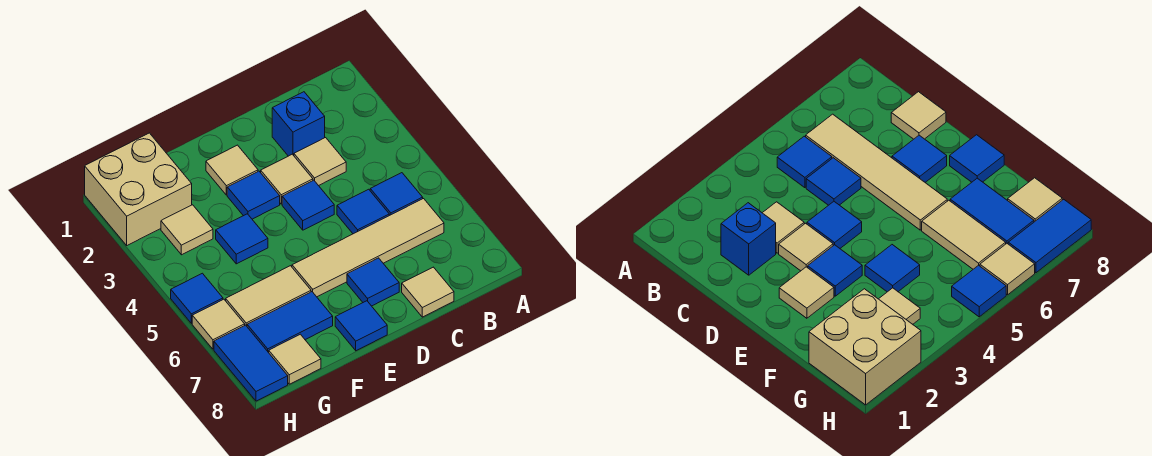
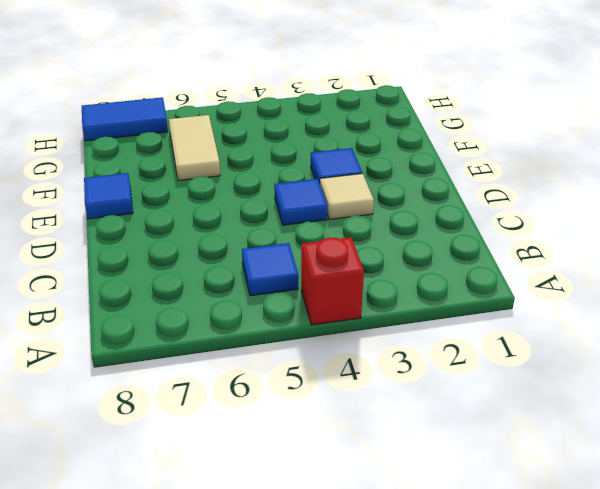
red brick A4 level 1 -> none
none -> tan tile B6:E6 level 1
none -> blue brick C2 level 1
none -> tan tile C3 level 1

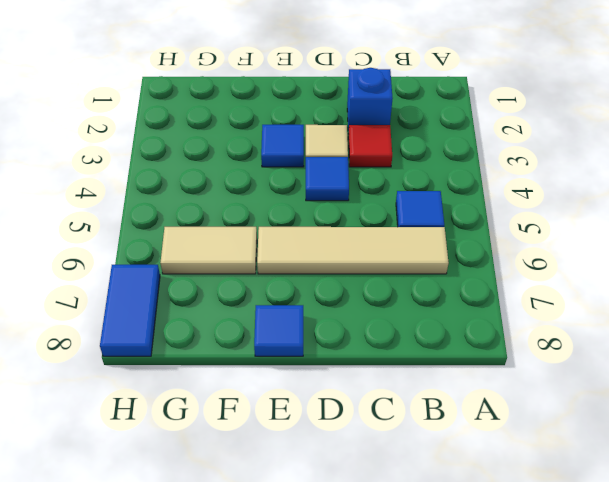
red tile C3 level 1 -> tan tile C3 level 1
none -> blue tile C5 level 1
none -> tan tile C8 level 1
none -> blue tile D7 level 1

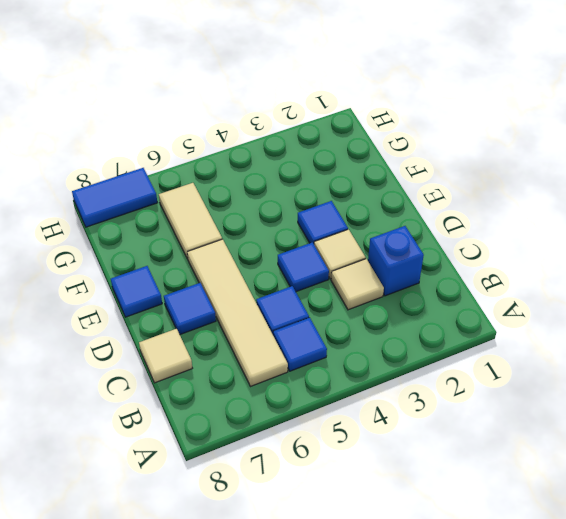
none -> tan tile E2 level 1
none -> blue tile F4 level 1
none -> blue tile F7:G7 level 1

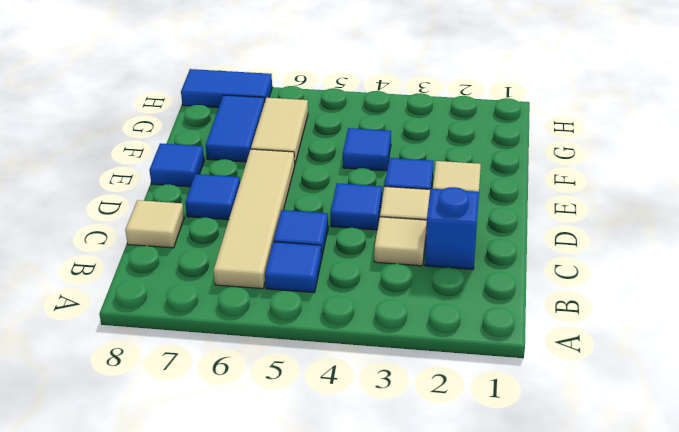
none -> tan brick G1:H2 level 1
none -> tan tile G3 level 1
none -> tan tile G8 level 1

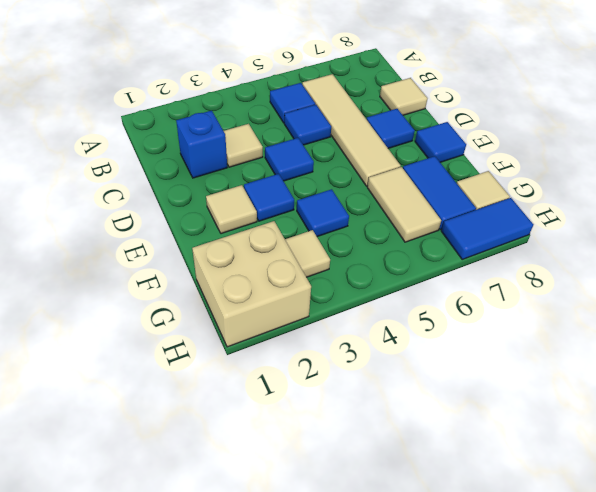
none -> tan tile D3 level 1
none -> blue tile H5 level 1
none -> tan tile H6 level 1

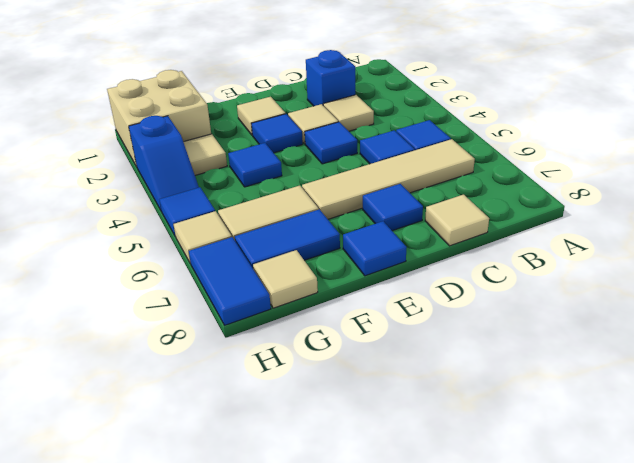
blue slope H3:H4 level 1 top 3 -> none

